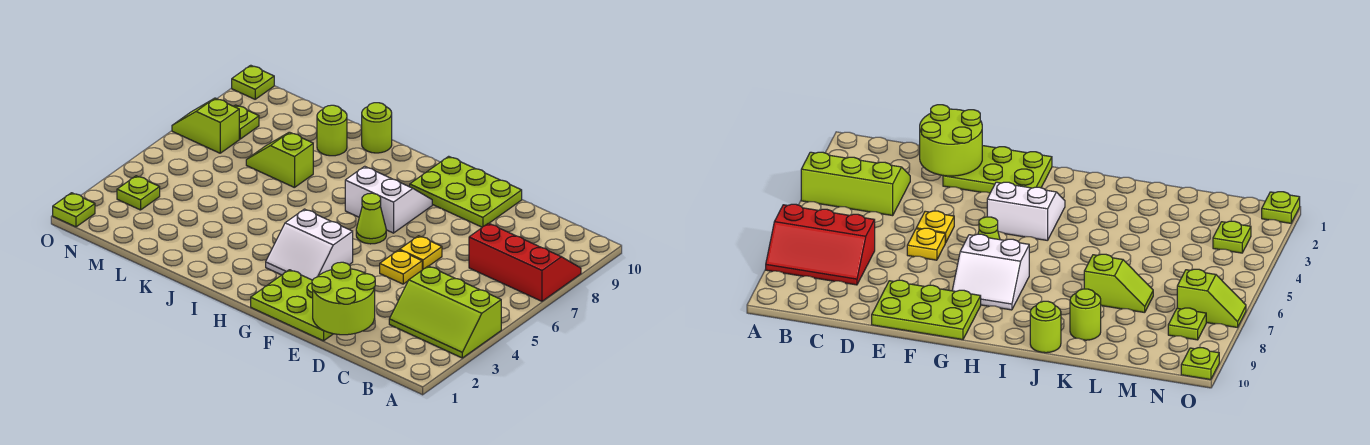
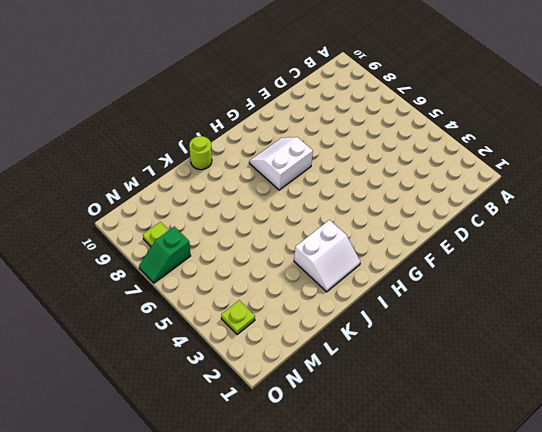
white slope I2:J3 level 1 top 3 -> white slope G3:H4 level 1 top 4
green slope N7:O7 level 1 top N -> lime slope N7:O7 level 1 top N
none -> lime slope A3:C4 level 1 top 4
none -> red slope A7:C8 level 1 top 7
none -> lime plate E1:G2 level 1

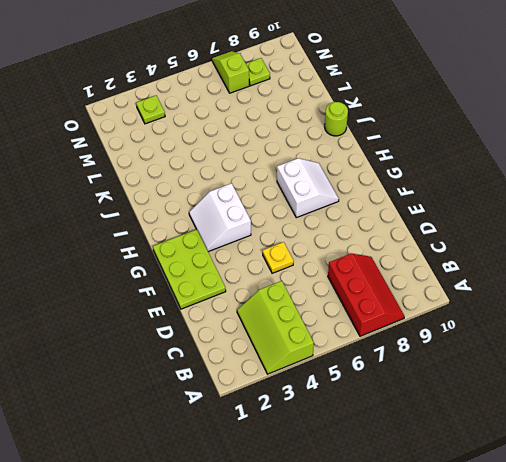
none -> yellow plate E6 level 1
none -> lime plate E9:G10 level 1
none -> lime cone G6 level 1

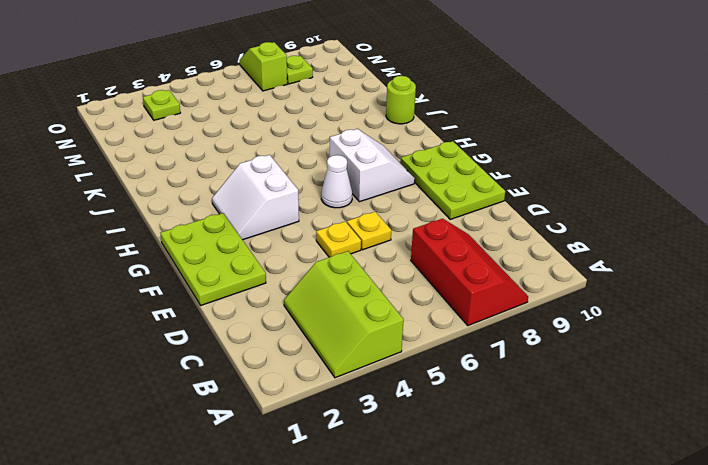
white cone G6 level 1 -> lime cone G6 level 1
none -> lime slope K7:L7 level 1 top K
none -> lime round brick K9 level 1
none -> lime plate O1 level 1

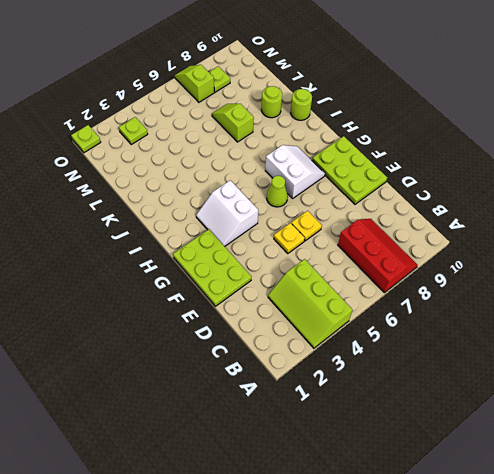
none -> lime plate O10 level 1
none -> lime round brick D1:E2 level 2

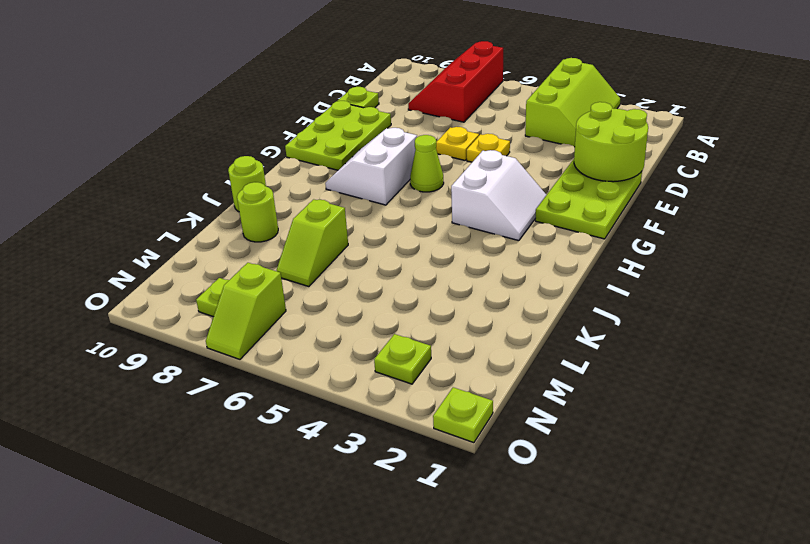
lime plate D10 level 1 -> lime plate O10 level 1

